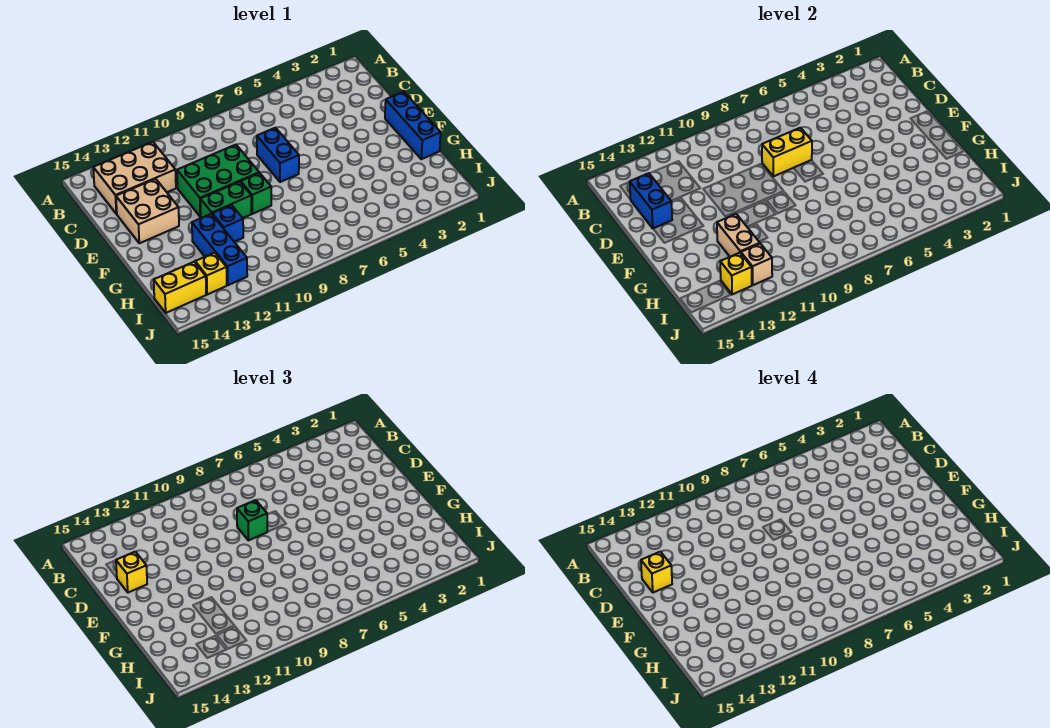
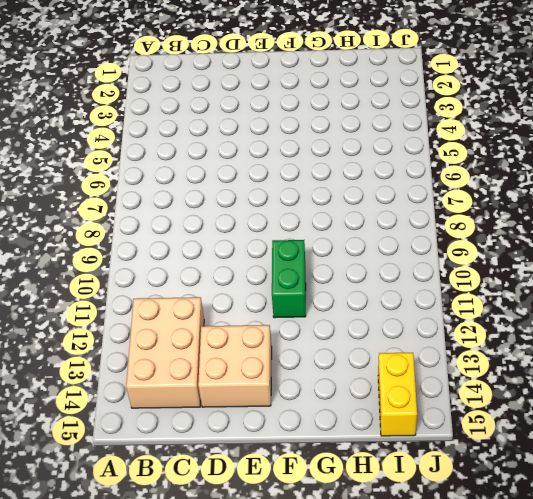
none -> blue brick D7:E7 level 1
none -> green brick D9:E11 level 1
none -> blue brick E1:G1 level 1

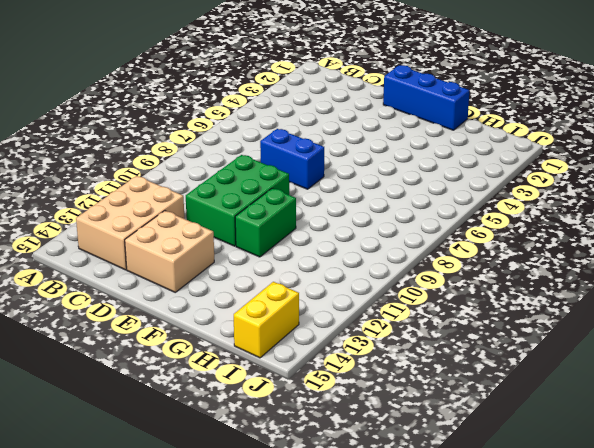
none -> green brick F9 level 1
none -> blue brick G11 level 1
none -> blue brick G12:I12 level 1

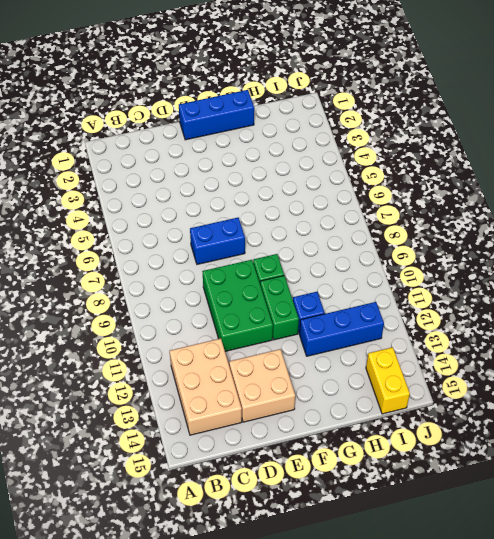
none -> yellow brick I13 level 1
none -> blue brick C14:D14 level 2
none -> yellow brick D7:D8 level 2

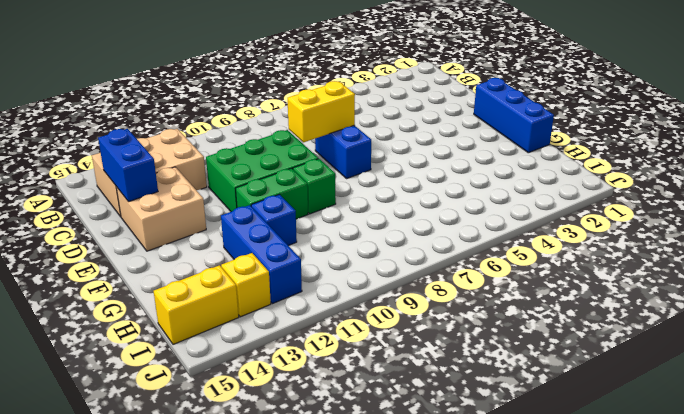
none -> tan brick G12:H12 level 2
none -> tan brick I12 level 2
none -> yellow brick I13 level 2

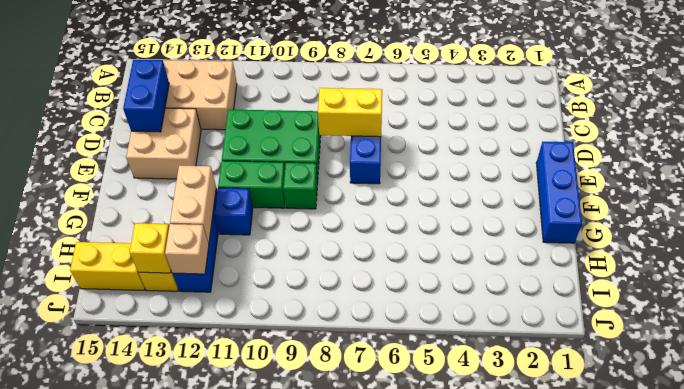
none -> green brick D8 level 3
none -> yellow brick D14 level 3
none -> yellow brick D14 level 4

